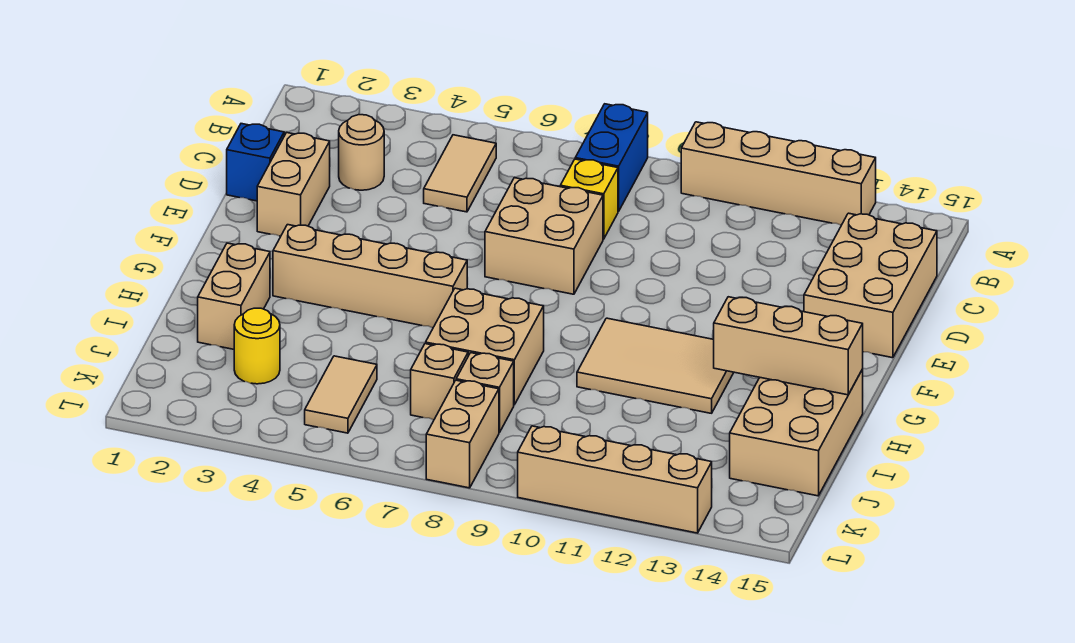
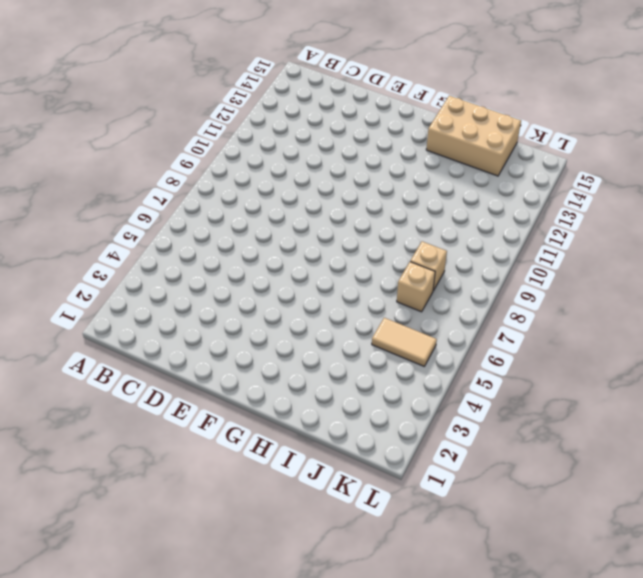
none -> blue brick A8:B8 level 1
none -> tan brick A10:A13 level 1
none -> tan tile B5:C5 level 1

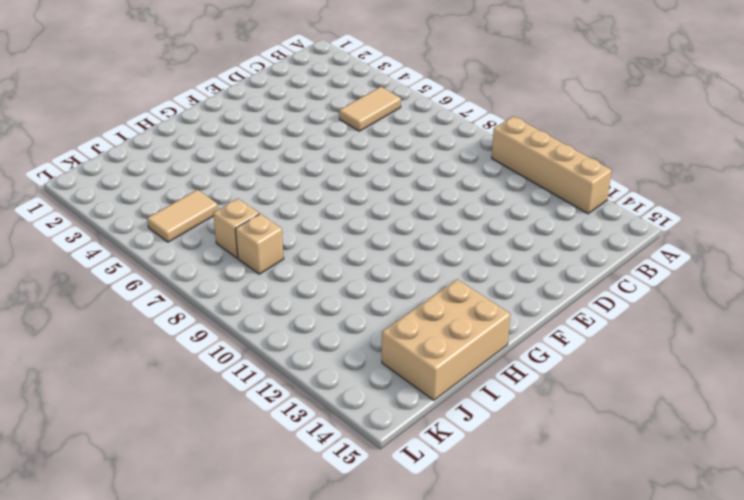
none -> blue brick A8:B8 level 1
none -> tan round brick C3 level 1
none -> yellow brick C8 level 1

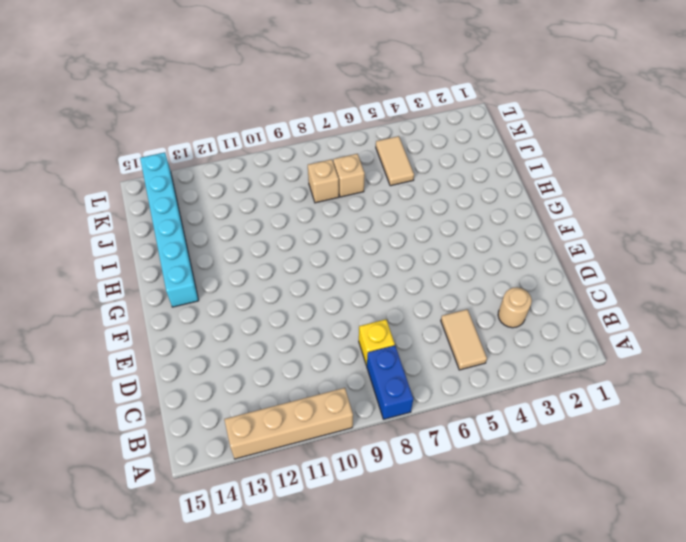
cyan brick G14:L14 level 1 -> tan brick H14:J15 level 1
none -> tan brick C14:E15 level 1
none -> blue brick D1 level 1
none -> tan brick D2:E2 level 1

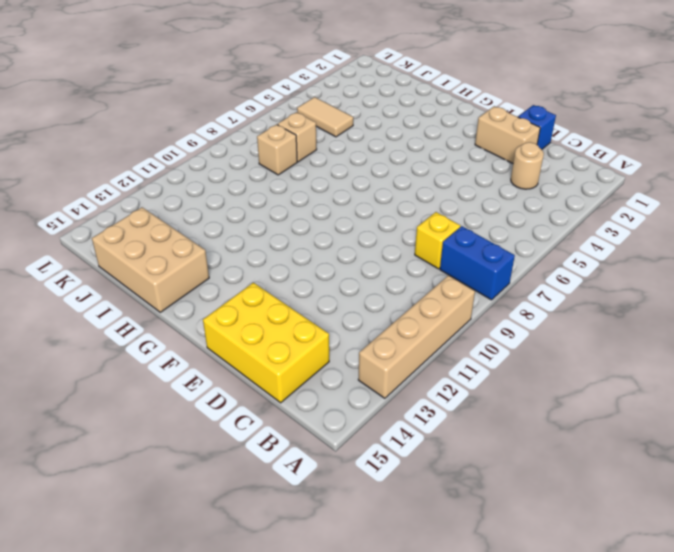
yellow brick C14:E15 level 1 -> tan brick C14:E15 level 1
none -> tan tile B5:C5 level 1
none -> tan brick D7:E8 level 1
none -> tan brick G3:G6 level 1

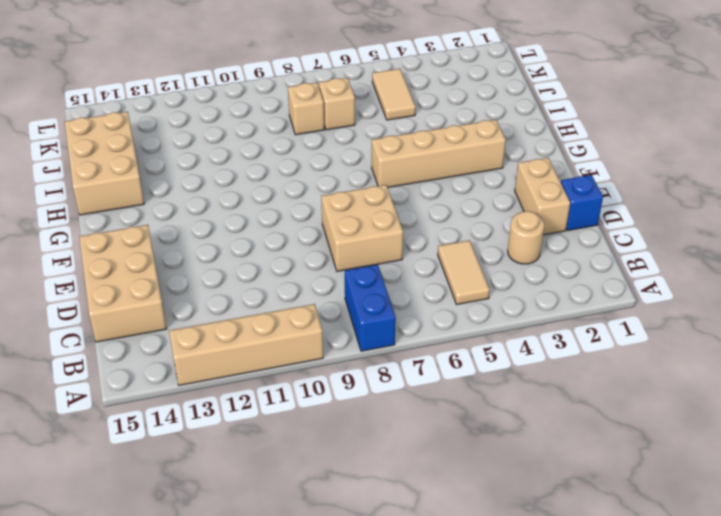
none -> yellow brick C8 level 1
none -> tan tile G10:H12 level 1
none -> tan brick H2:I2 level 1

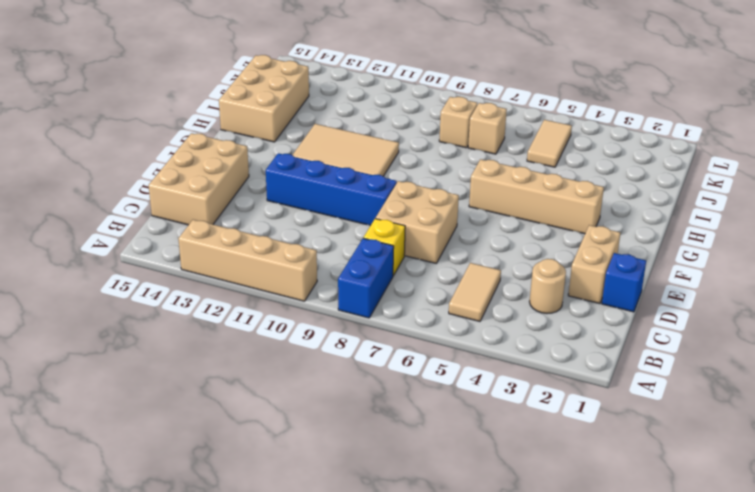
blue brick E9:E12 level 1 -> none
none -> tan brick H2:I2 level 1
none -> tan brick H7:I8 level 1
none -> yellow round brick J3 level 1

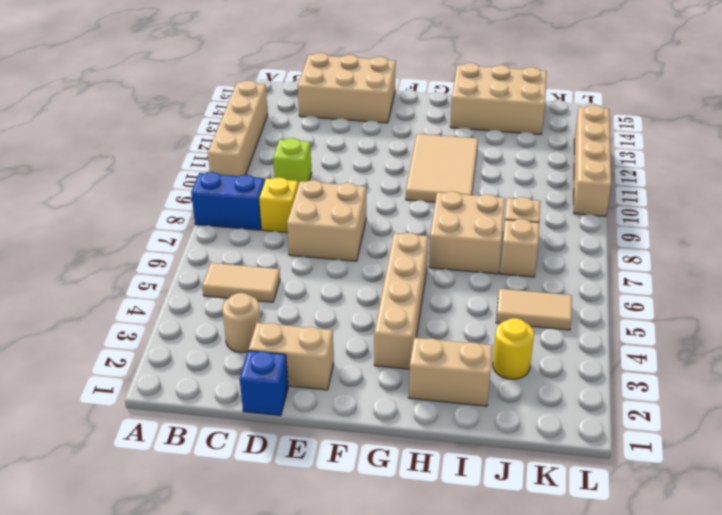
lime brick C10 level 1 -> none
none -> tan brick K8:L8 level 1
none -> tan brick H13:H15 level 2

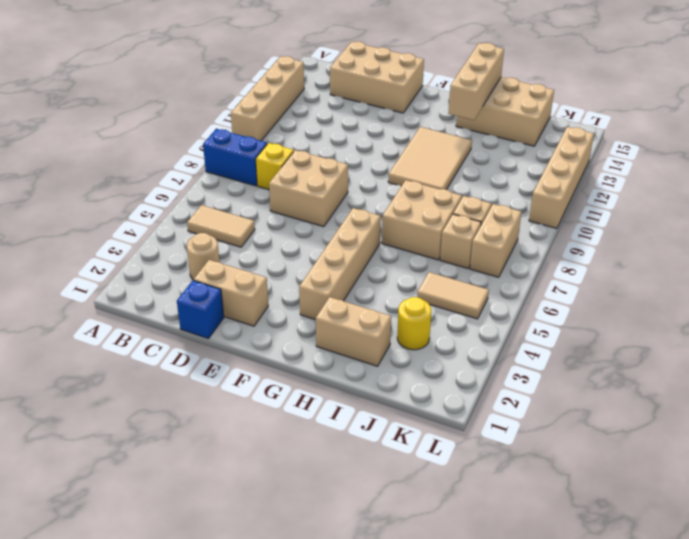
tan brick K7:K8 level 1 -> tan brick K8:L8 level 1

